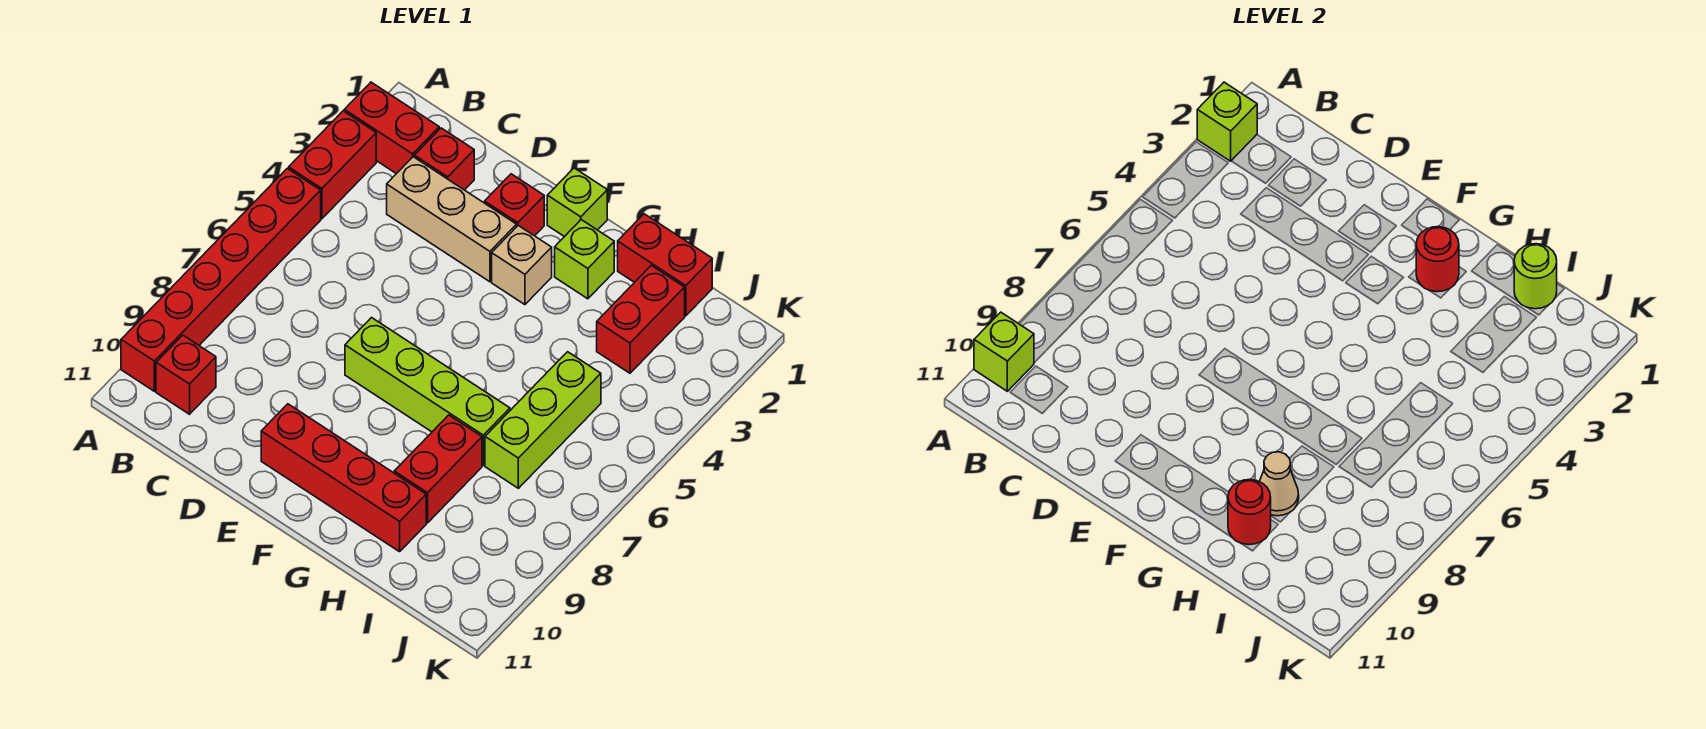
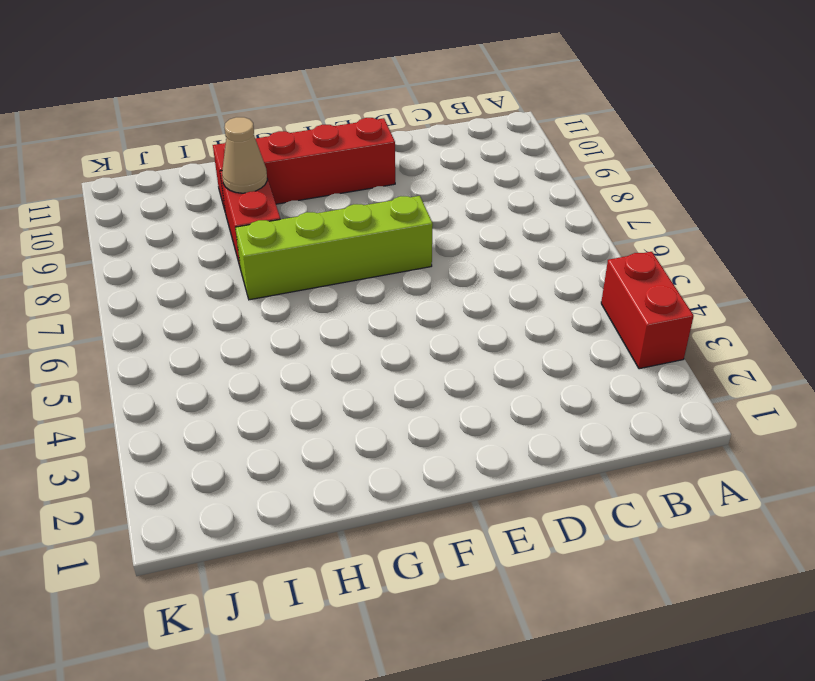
none -> red brick A2:B2 level 1
none -> red brick A5:A10 level 1
none -> red brick B10 level 1

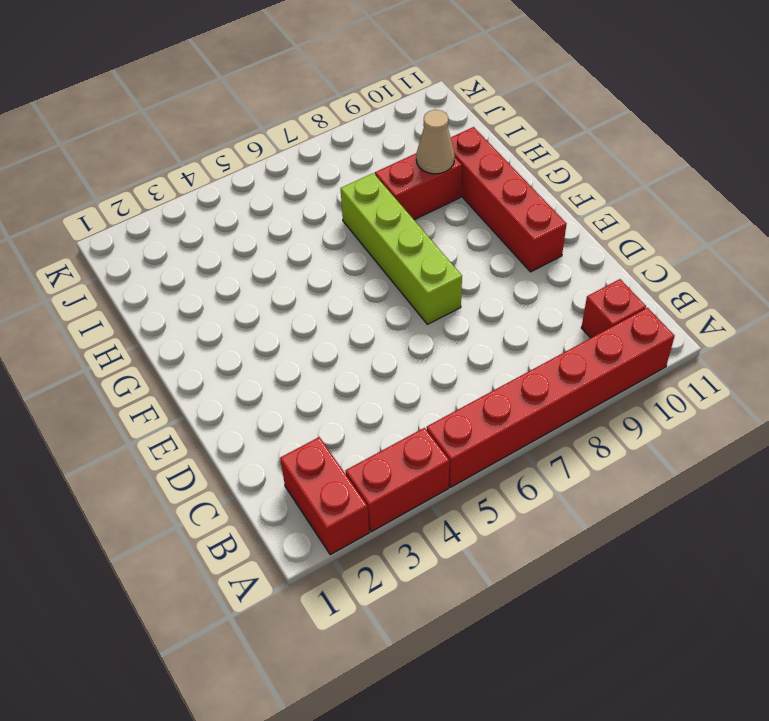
none -> red brick C2 level 1
none -> tan brick C3:E3 level 1
none -> red brick E2 level 1

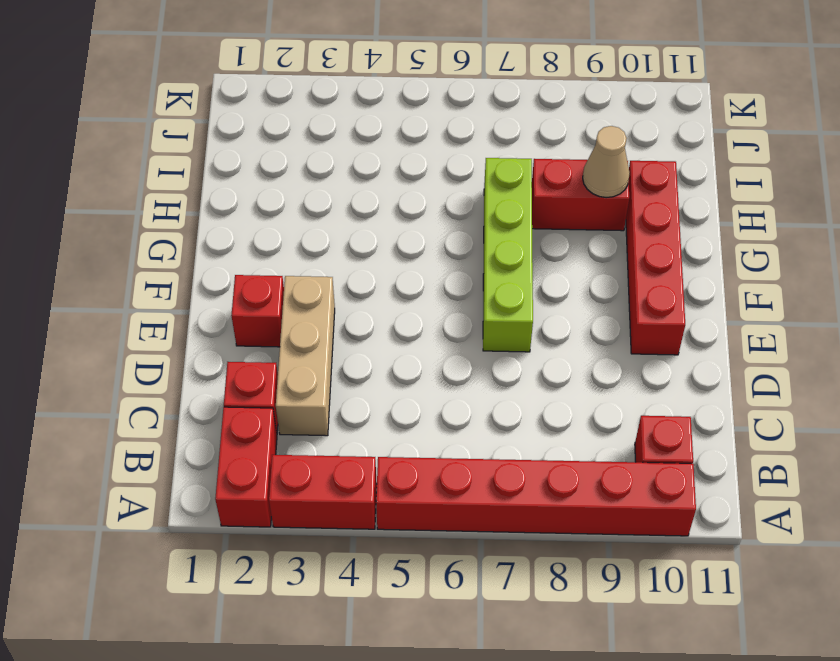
none -> lime brick F1 level 1
none -> tan brick F3 level 1
none -> lime brick G2 level 1

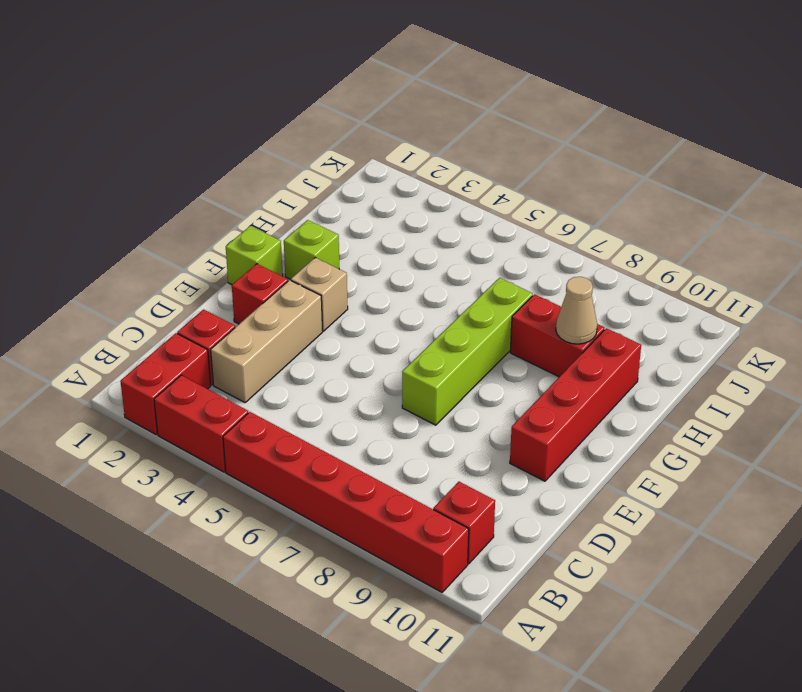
none -> red brick H1:I1 level 1
none -> red brick I2:I3 level 1
none -> lime brick I5:I7 level 1

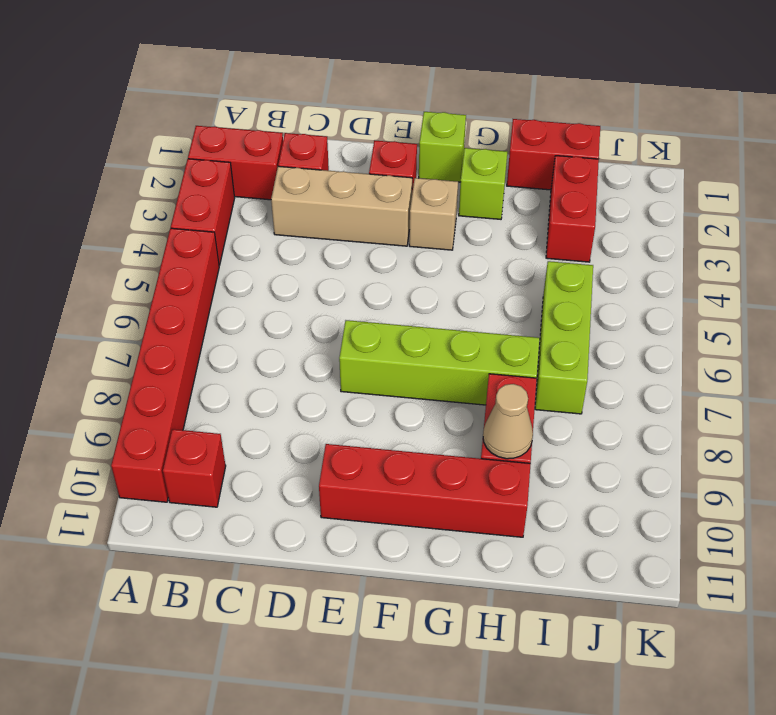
none -> lime brick A2 level 2
none -> lime brick A10 level 2
none -> red round brick G2 level 2

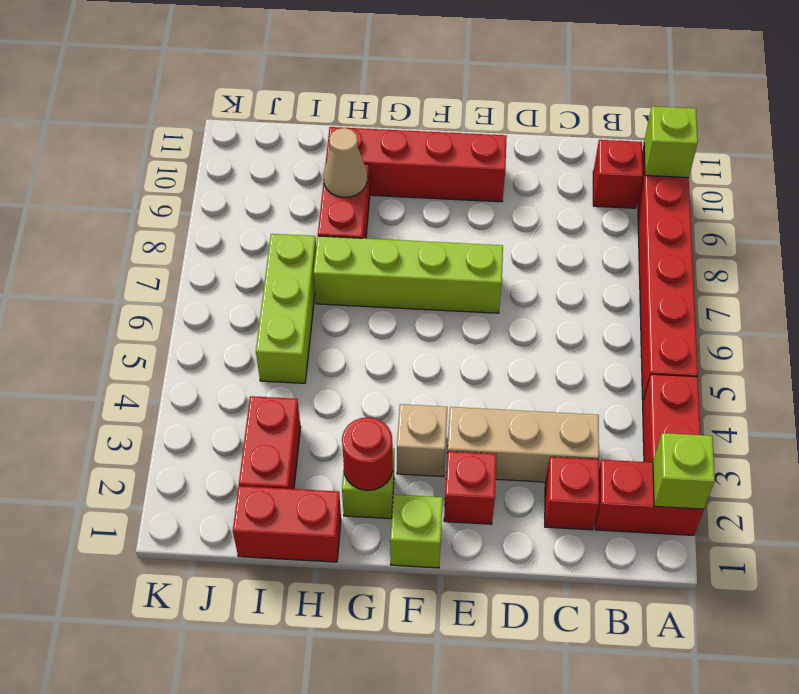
none -> red round brick H10 level 2
none -> lime round brick I1 level 2

